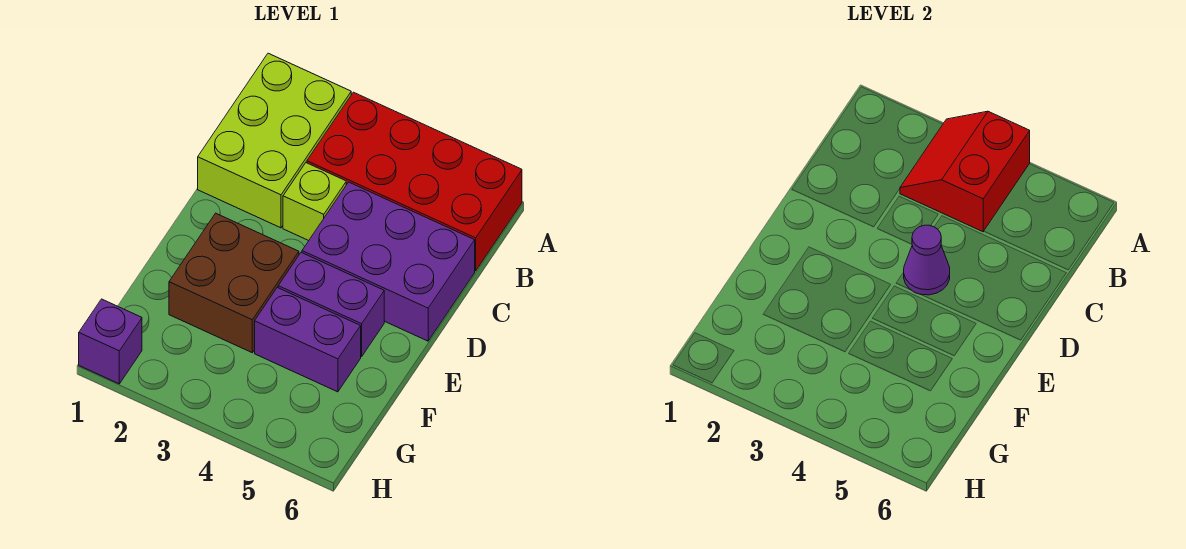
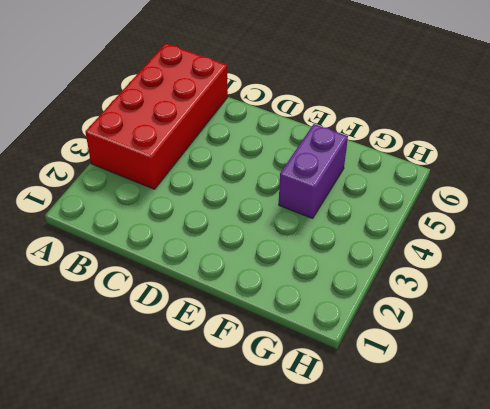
none -> lime brick A1:C2 level 1
none -> lime brick C3 level 1

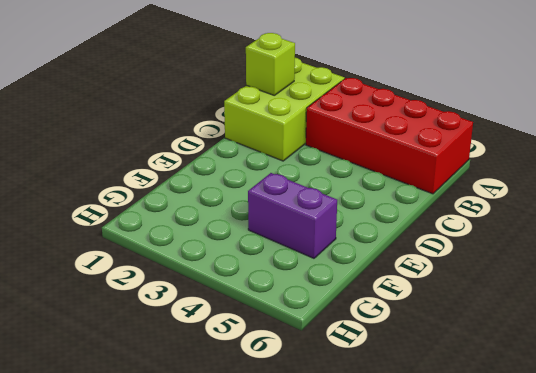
lime brick B1 level 2 -> lime brick C3 level 1
none -> purple brick C4:D6 level 1
none -> brown brick E2:F3 level 1

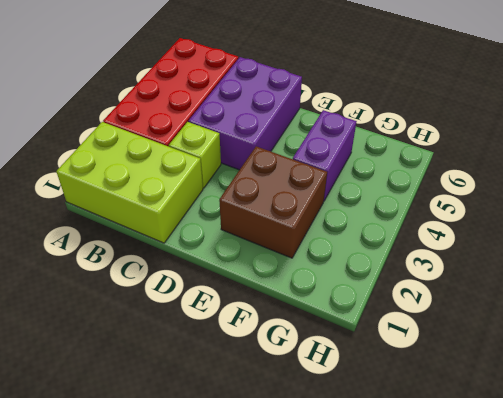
none -> purple brick E4:E5 level 1
none -> purple brick H1 level 1

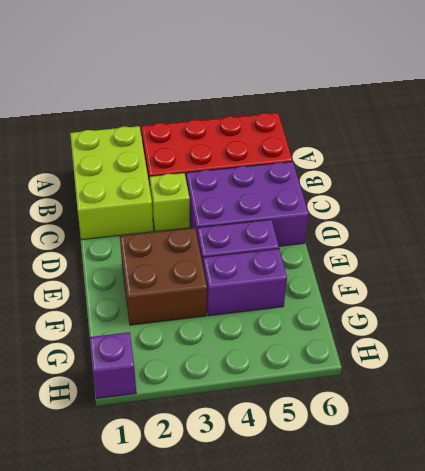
none -> red slope A3:B4 level 2 top 4
none -> purple cone D4 level 2

